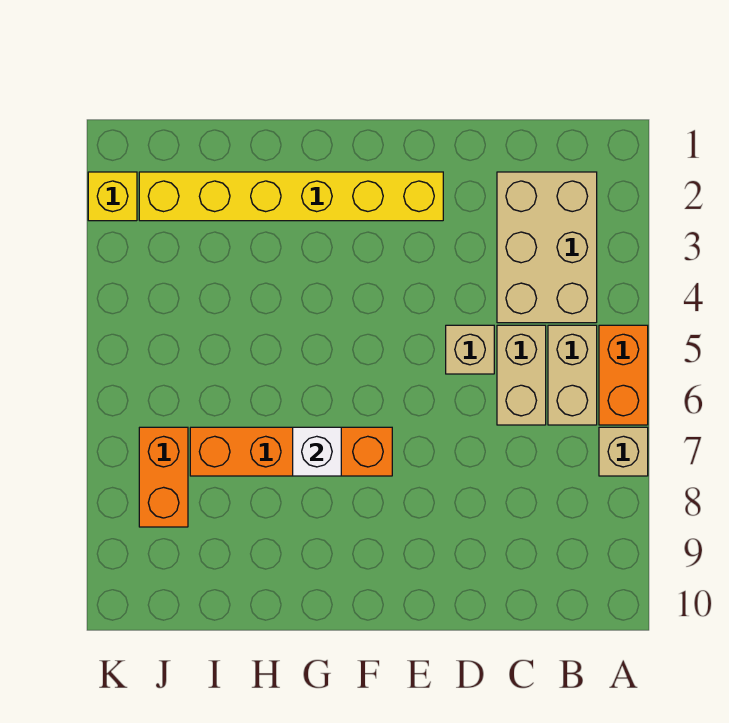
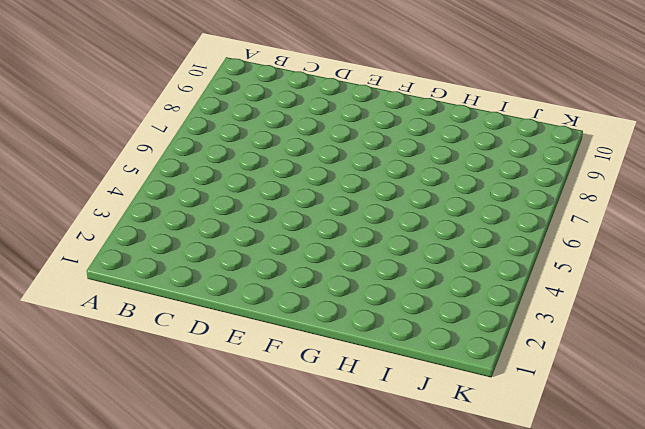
none -> orange brick A5:A6 level 1
none -> tan brick A7 level 1

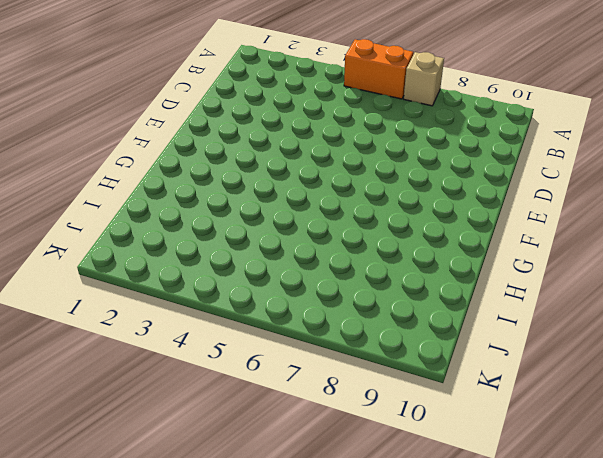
none -> tan brick B2:C4 level 1
none -> tan brick B5:B6 level 1

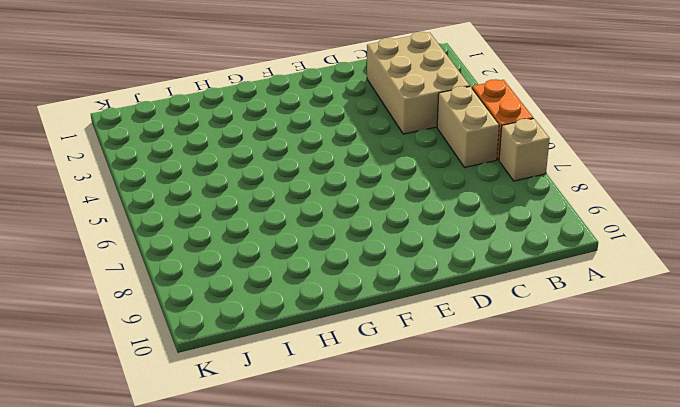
none -> tan brick C5:C6 level 1
none -> tan brick D5 level 1

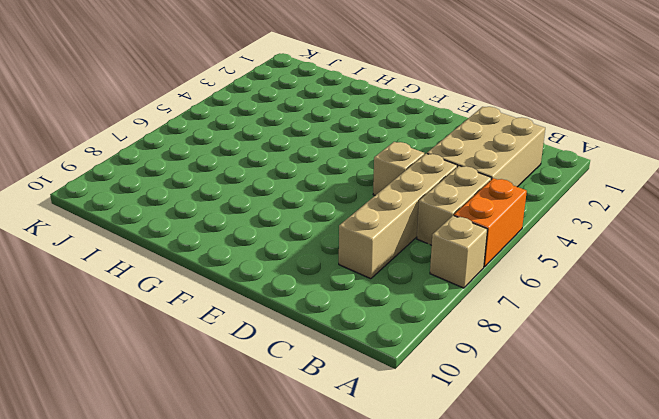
tan brick C5:C8 level 1 -> tan brick C5:C6 level 1
none -> yellow brick E2:J2 level 1
none -> orange brick F7:I7 level 1

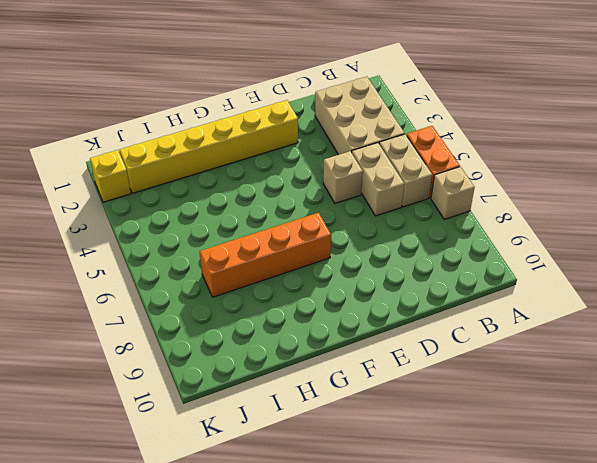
none -> orange brick J7:J8 level 1
none -> white brick G7 level 2

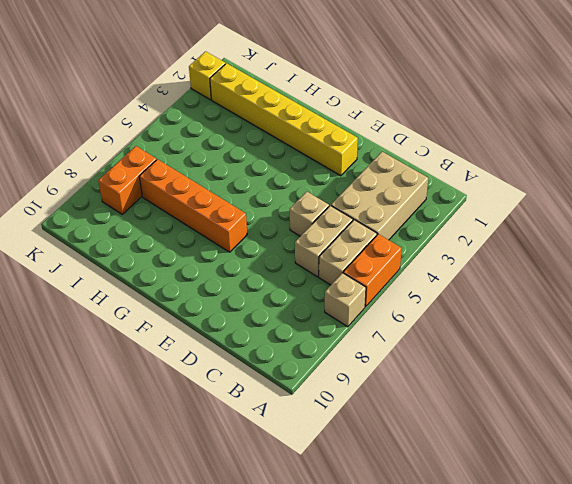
none -> white brick G7 level 2

